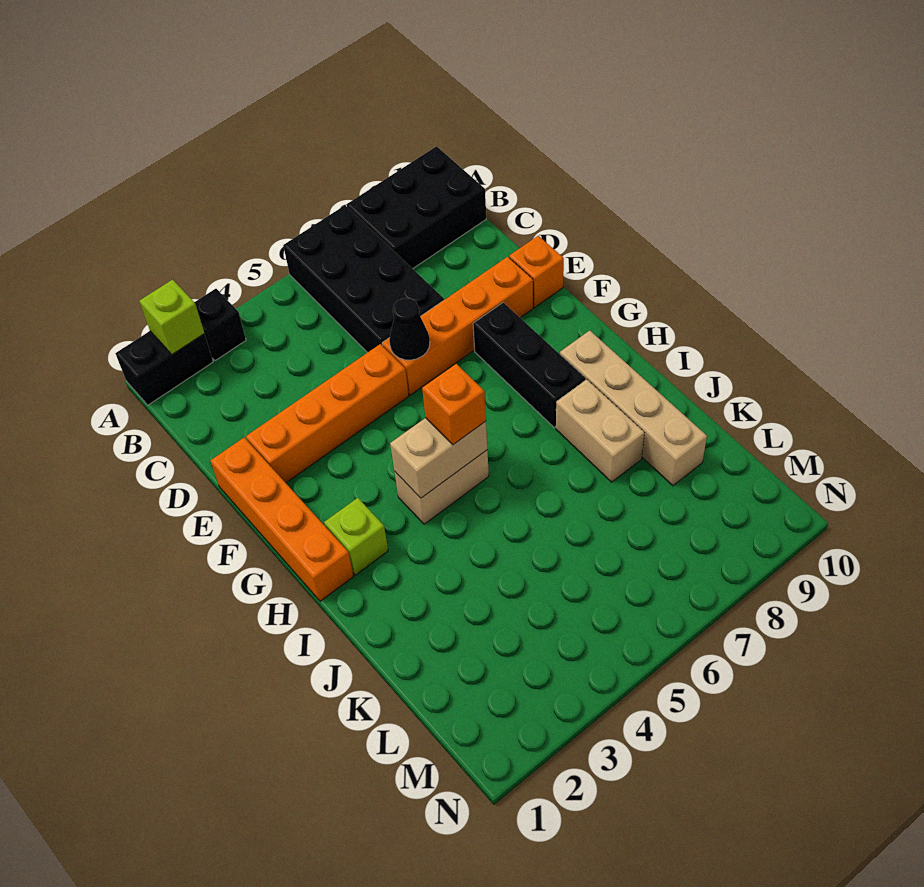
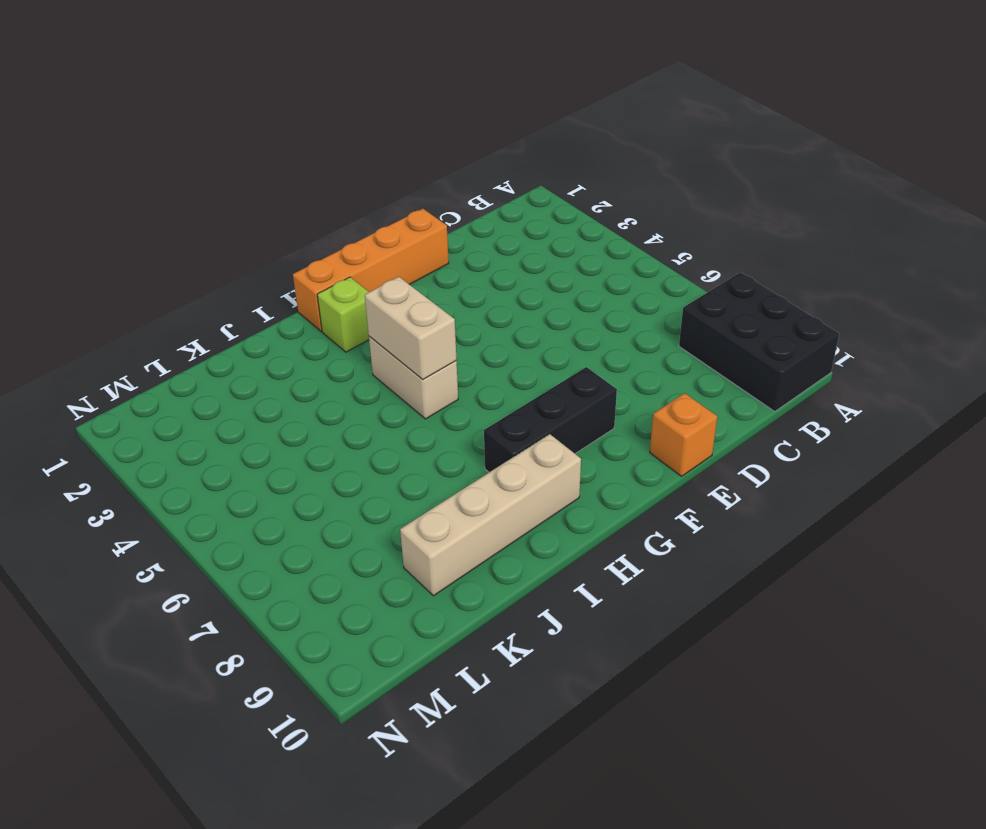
none -> black brick A1:A2 level 1
none -> black brick A3 level 1
none -> black brick A6:D7 level 1

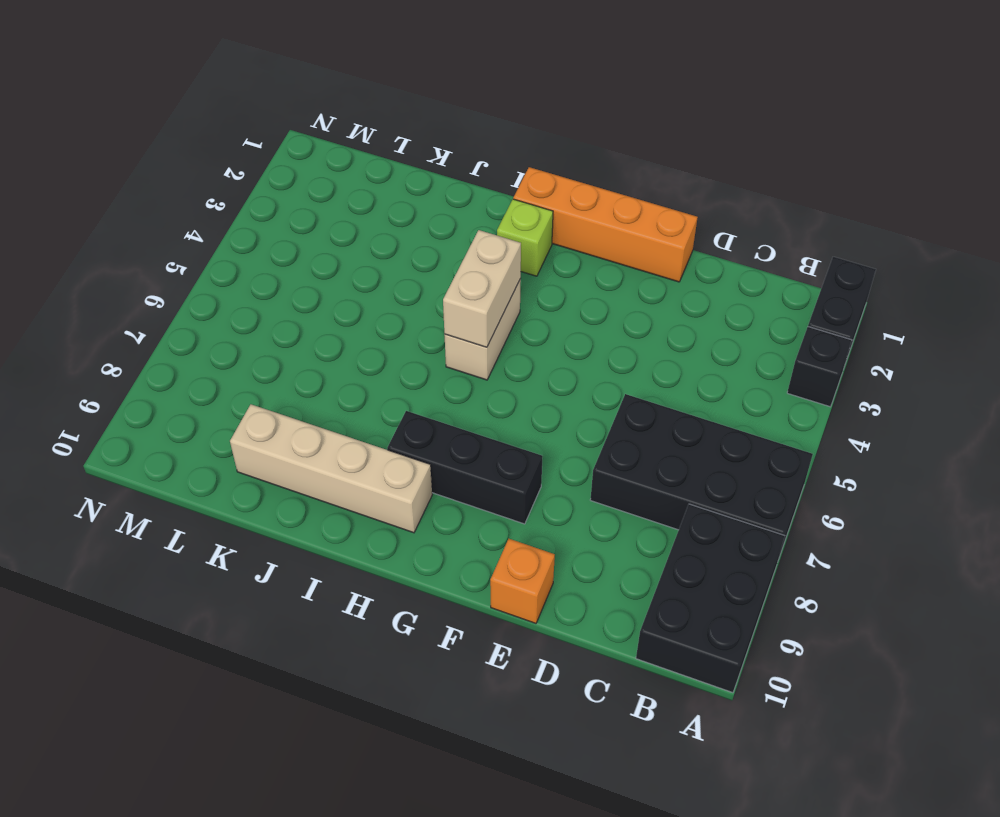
none -> orange brick E2:E5 level 1
none -> orange brick E6:E9 level 1
none -> tan brick I8:J8 level 1

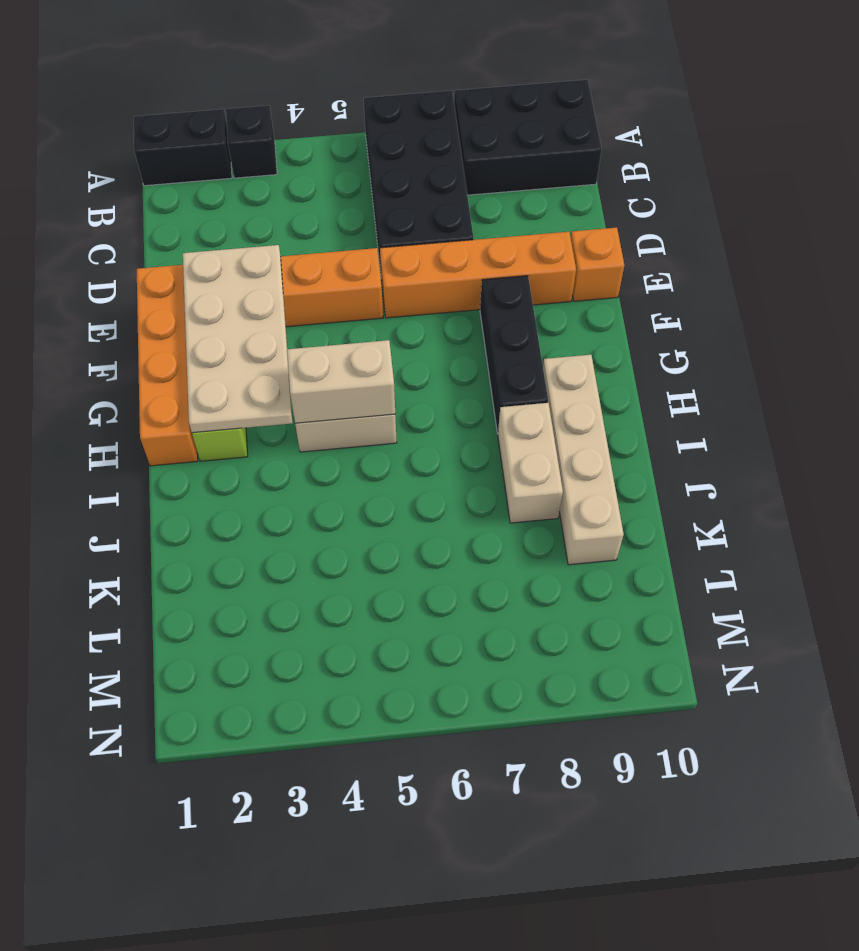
tan plate E2:H3 level 2 -> none
none -> lime brick A2 level 2
none -> black cone E6 level 2
none -> orange brick H5 level 3

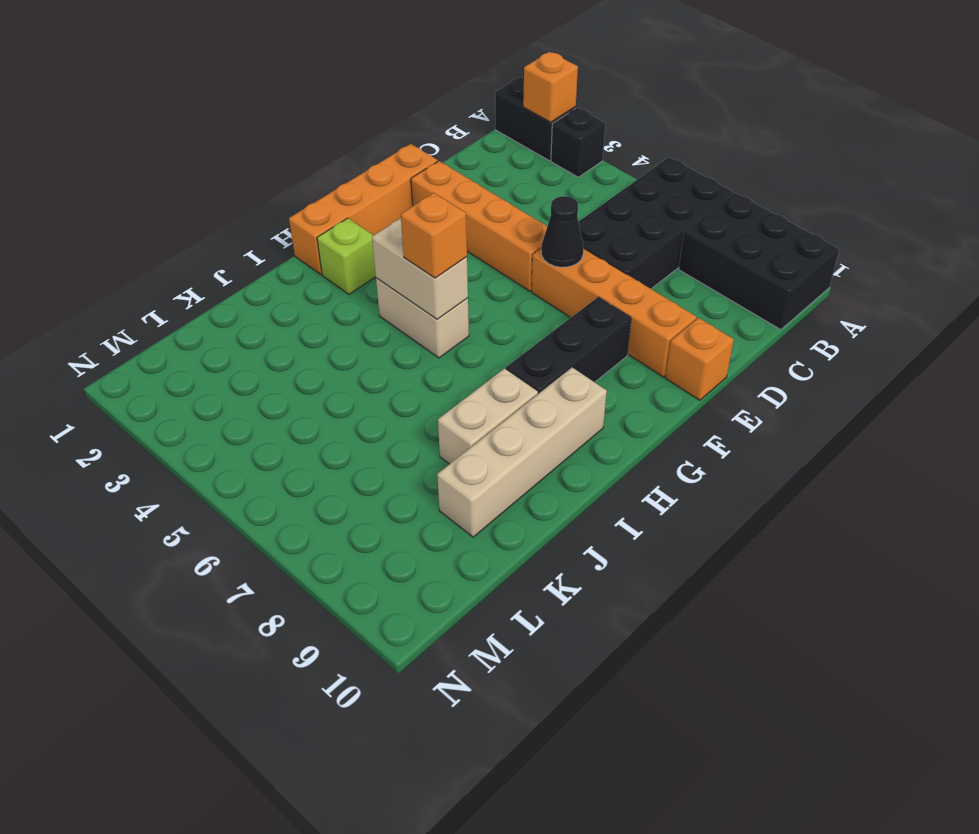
orange brick A2 level 2 -> lime brick A2 level 2

